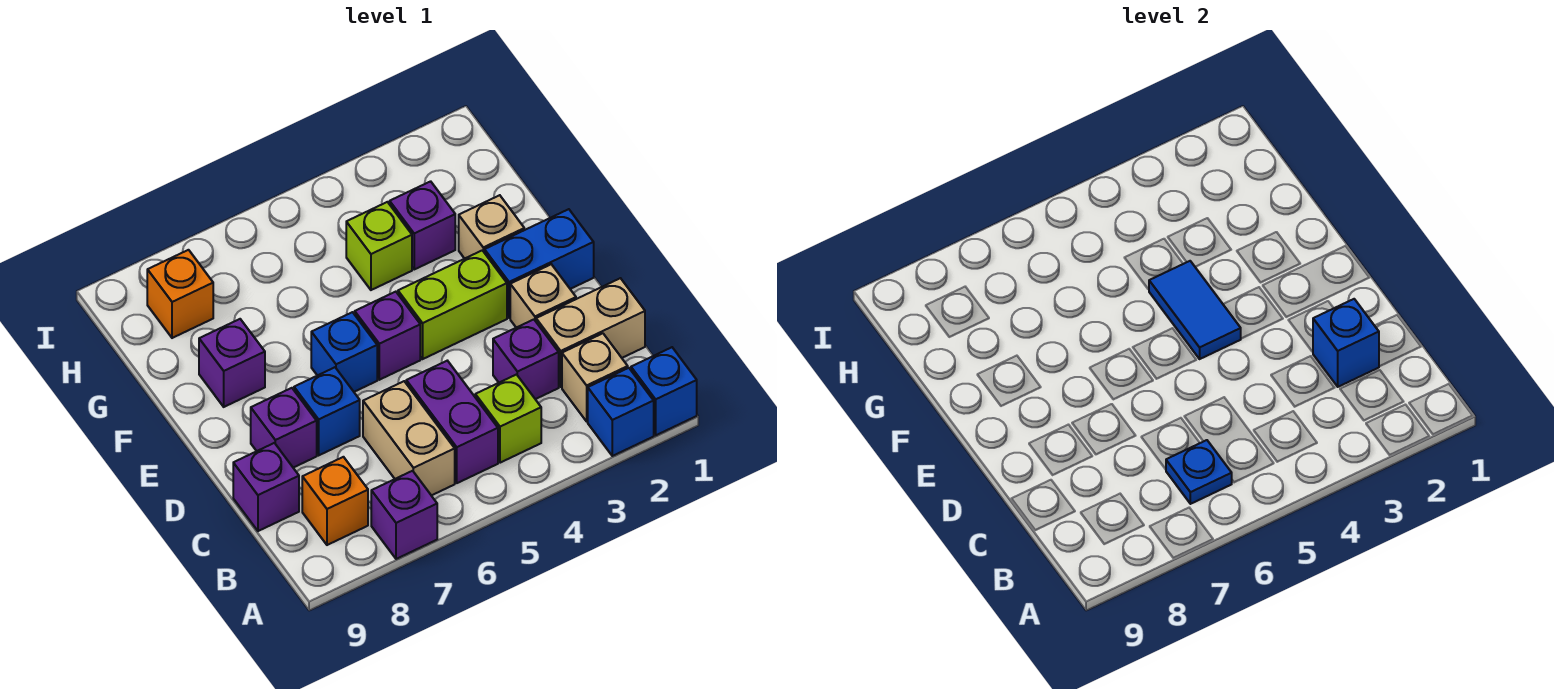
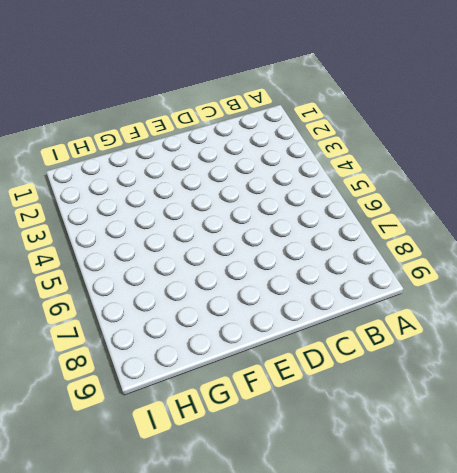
none -> blue brick A1 level 1
none -> blue brick A2 level 1
none -> purple brick A7 level 1

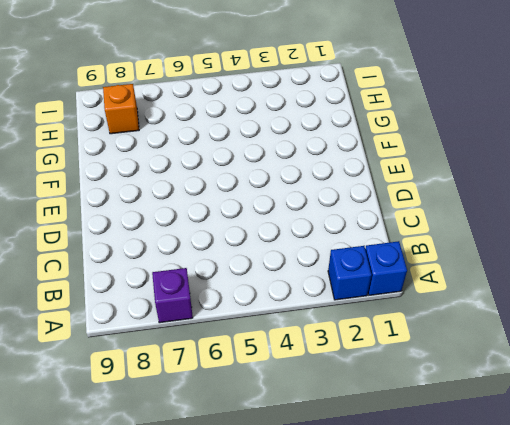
none -> tan brick B2 level 1
none -> lime brick B4 level 1
none -> purple brick B5:C5 level 1

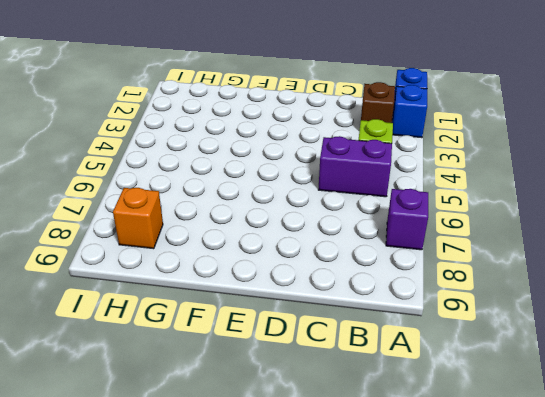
brown brick B2 level 1 -> tan brick B2 level 1
none -> tan brick B6:C6 level 1
none -> orange brick B8 level 1
none -> tan brick C1:C2 level 1

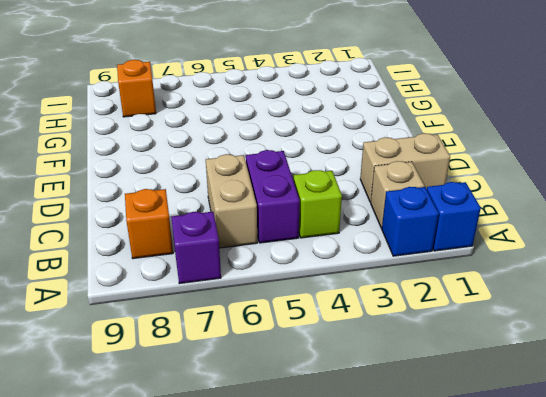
none -> purple brick C3 level 1
none -> purple brick C9 level 1
none -> tan brick D2 level 1

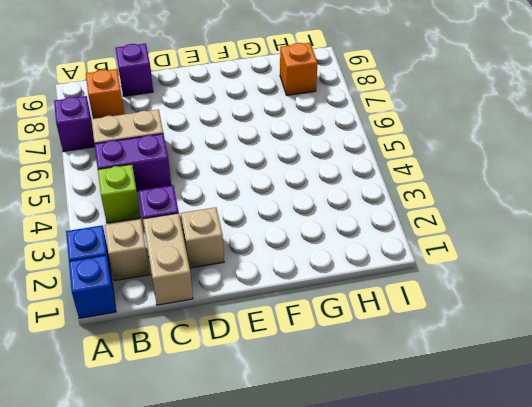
none -> blue brick D7 level 1
none -> purple brick D8 level 1
none -> blue brick E1:E2 level 1

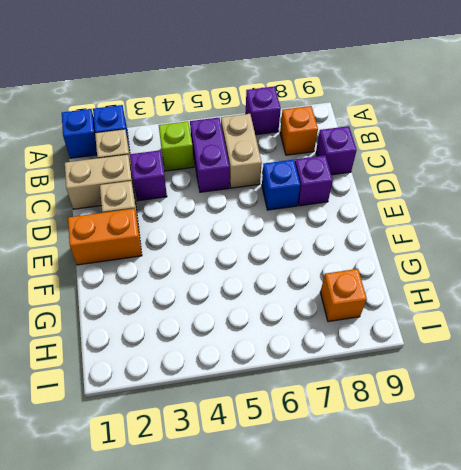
orange brick E1:E2 level 1 -> blue brick E1:E2 level 1
none -> lime brick E3:E4 level 1
none -> purple brick E5 level 1
none -> blue brick E6 level 1

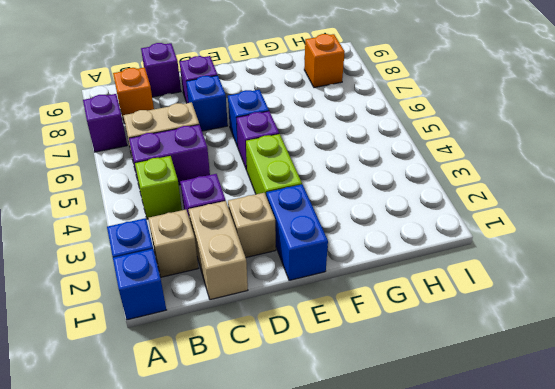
none -> tan brick F2 level 1
none -> purple brick F8 level 1
none -> purple brick G3 level 1

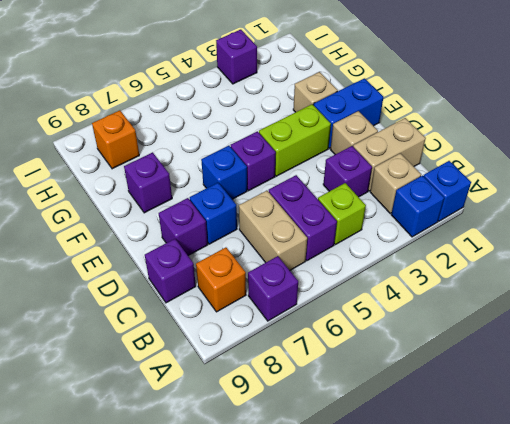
purple brick I3 level 1 -> purple brick G3 level 1
none -> lime brick G4 level 1
none -> blue plate B6 level 2
none -> blue brick C2 level 2

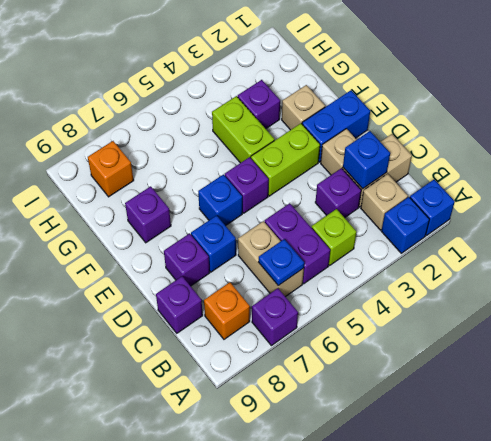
lime brick F4:G4 level 1 -> lime brick G4 level 1
none -> blue tile E4:F4 level 2

